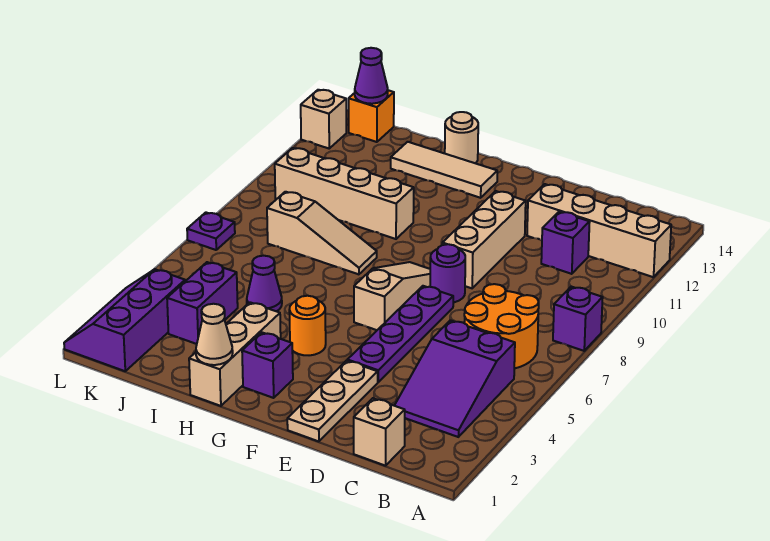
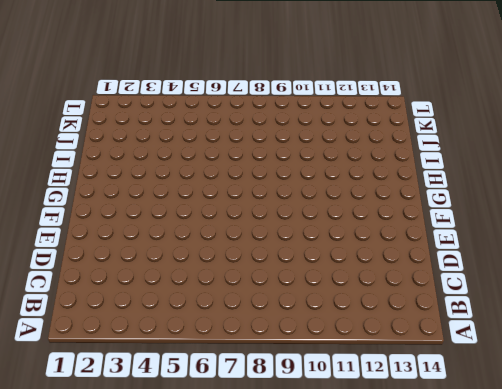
none -> purple brick A8 level 1
none -> tan brick A12:D12 level 1
none -> purple slope B3:C5 level 1 top 5

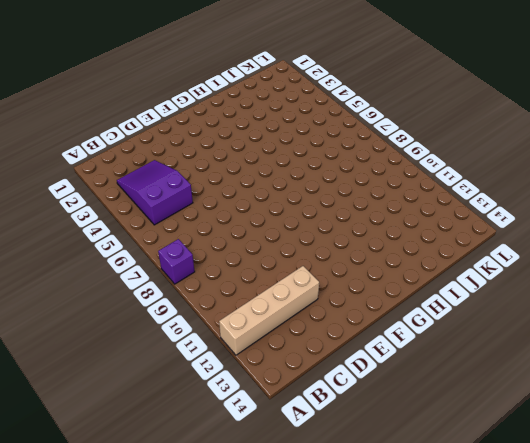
none -> orange round brick B6:C7 level 1
none -> tan brick C1 level 1
none -> purple brick C11 level 1

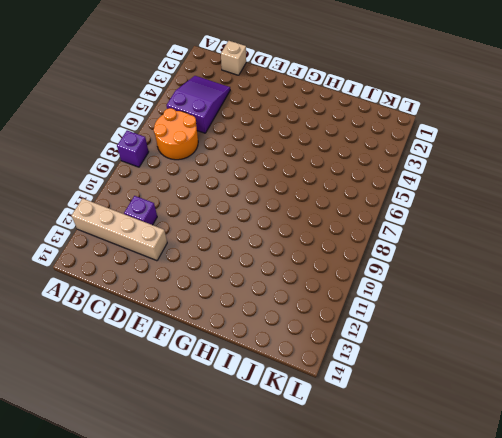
none -> tan plate E1:E3 level 1
none -> purple plate E4:E7 level 1
none -> purple round brick E8 level 1

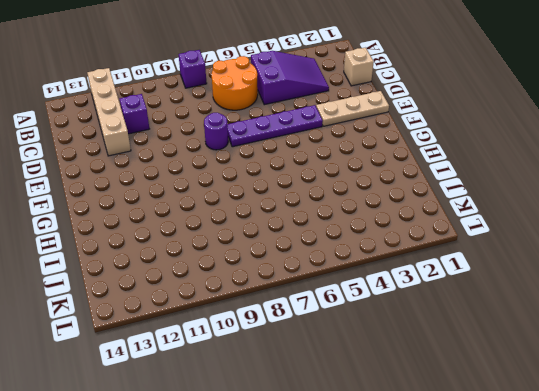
none -> tan brick E9:E11 level 1
none -> tan slope F6:F8 level 1 top 6
none -> purple brick G2 level 1

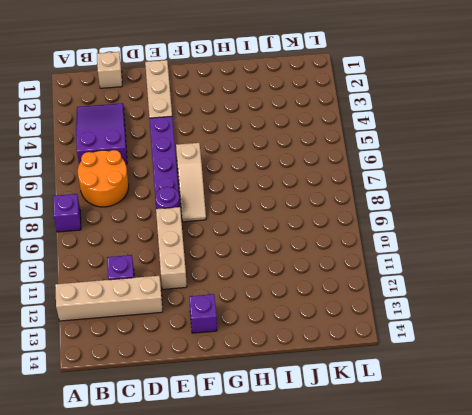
purple brick F13 level 1 -> purple brick G2 level 1
none -> orange round brick G4 level 1
none -> tan tile G13:I13 level 1
none -> tan brick H1:H3 level 1

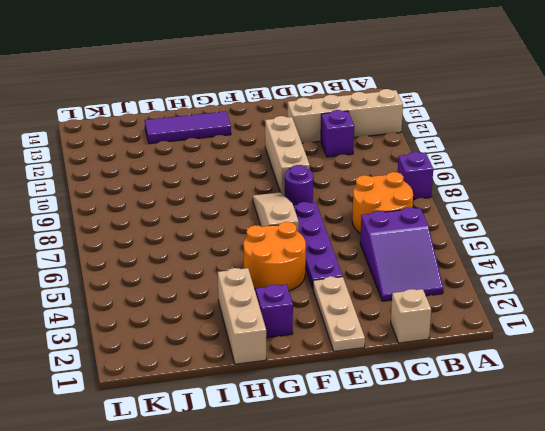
orange round brick F4:G5 level 1 -> orange round brick G4 level 1
purple tile G13:I13 level 1 -> tan tile G13:I13 level 1
none -> tan slope H8:J8 level 1 top J
none -> tan brick H10:K10 level 1
none -> tan round brick H14 level 1

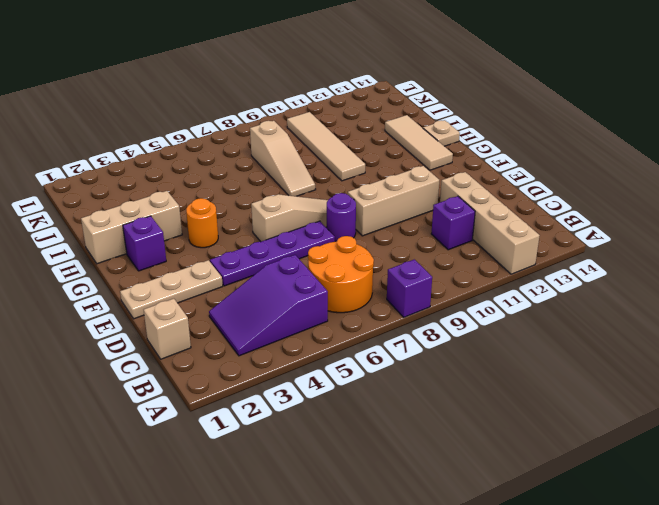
tan tile H10:K10 level 1 -> tan brick H10:K10 level 1
tan plate H14 level 1 -> tan round brick H14 level 1
none -> purple cone I5 level 1
none -> purple brick J3:J4 level 1
none -> purple slope K1:L3 level 1 top K

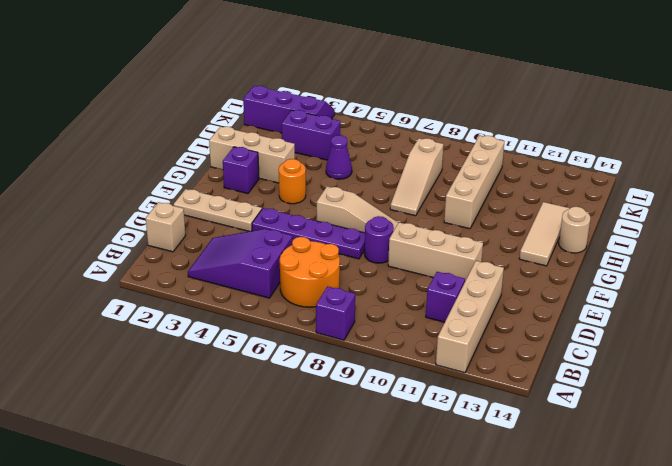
none -> orange brick K14 level 1
none -> purple plate L7 level 1
none -> tan brick L13 level 1

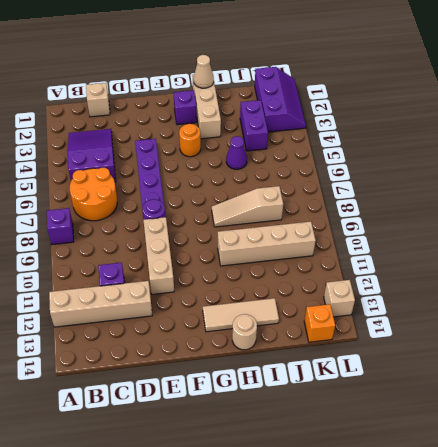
none -> tan plate E1:E3 level 1
none -> tan slope F6:F8 level 1 top 6
none -> purple plate L7 level 1

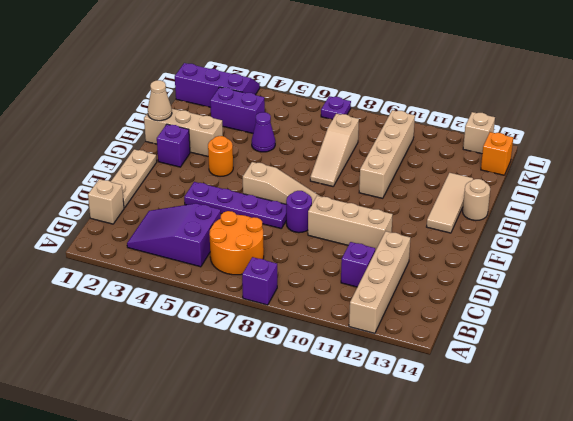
tan plate D1:F1 level 1 -> tan plate E1:E3 level 1
none -> purple cone K14 level 2

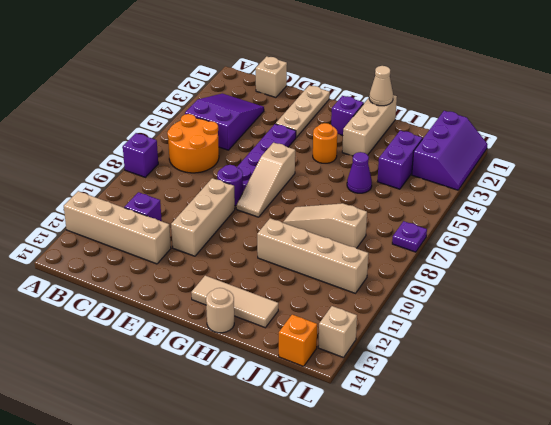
none -> purple cone K14 level 2

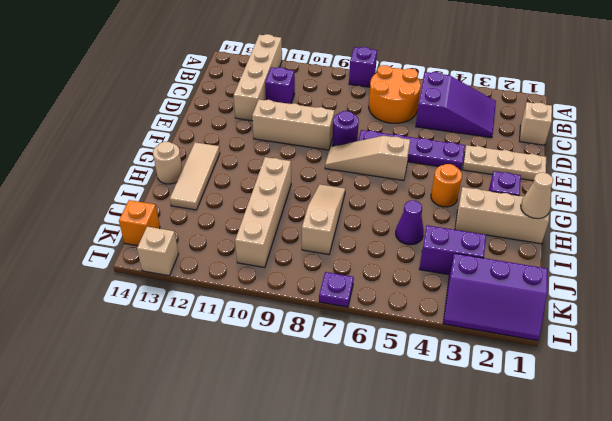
none -> purple cone K14 level 2

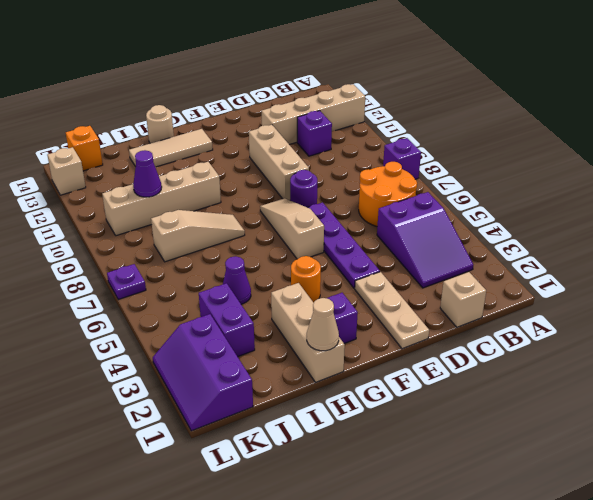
purple cone J10 level 2 -> purple cone K14 level 2

